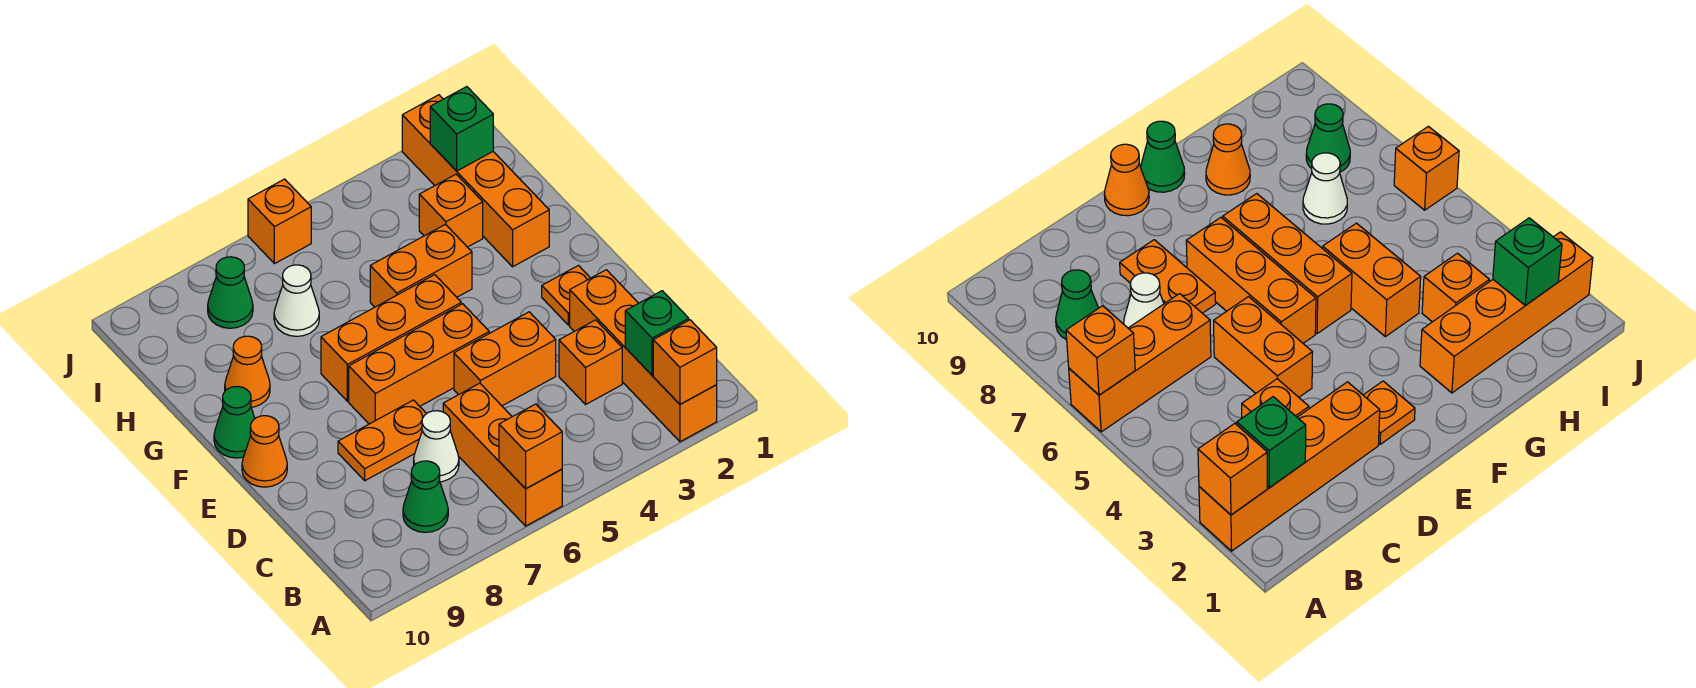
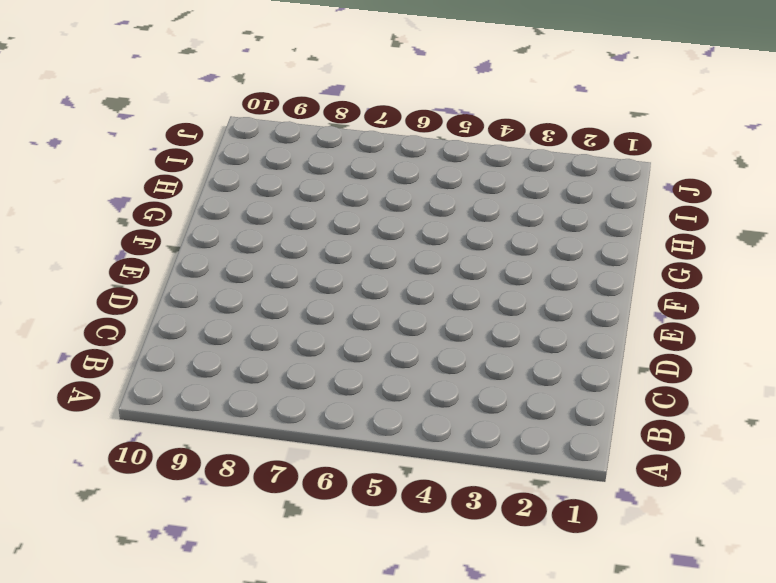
none -> orange brick A2:D2 level 1
none -> orange brick A6:C6 level 1
none -> green cone B8 level 1

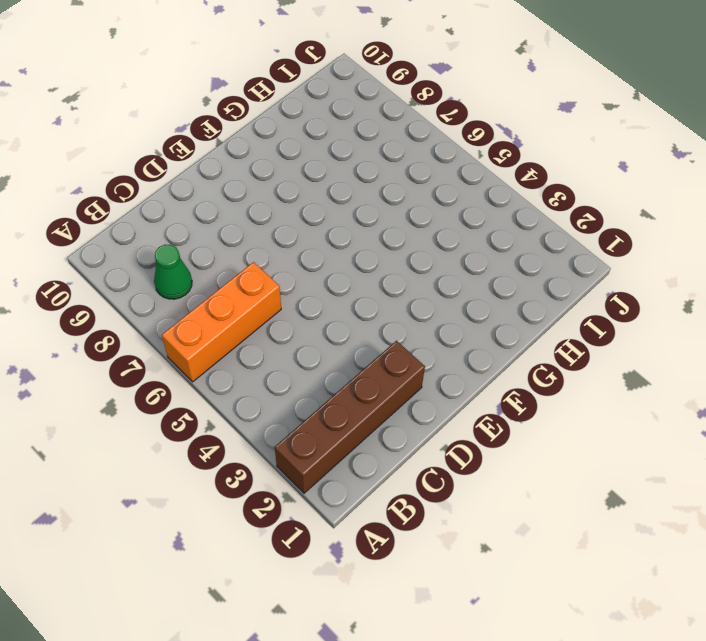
brown brick A2:D2 level 1 -> orange brick A2:D2 level 1
none -> orange brick C3 level 1
none -> white cone C7 level 1
none -> orange brick D4:D5 level 1

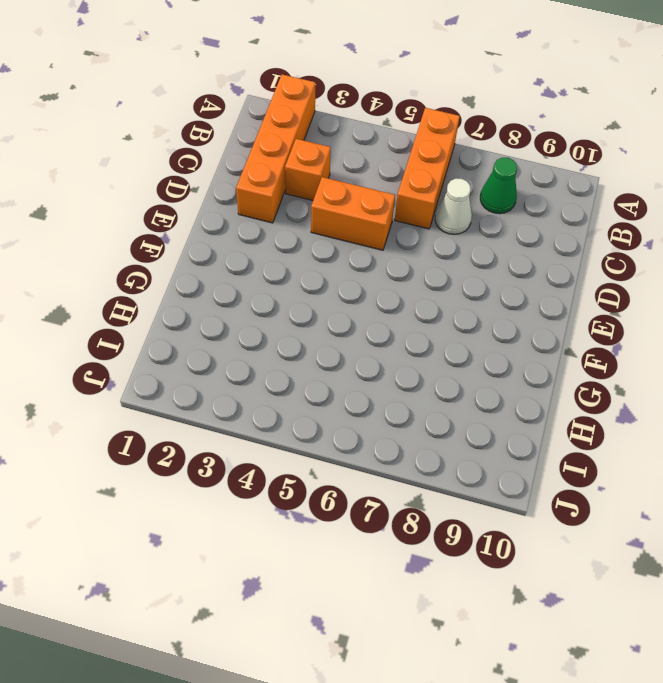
none -> orange plate D7:D8 level 1
none -> orange plate E2 level 1
none -> orange brick E5:E7 level 1

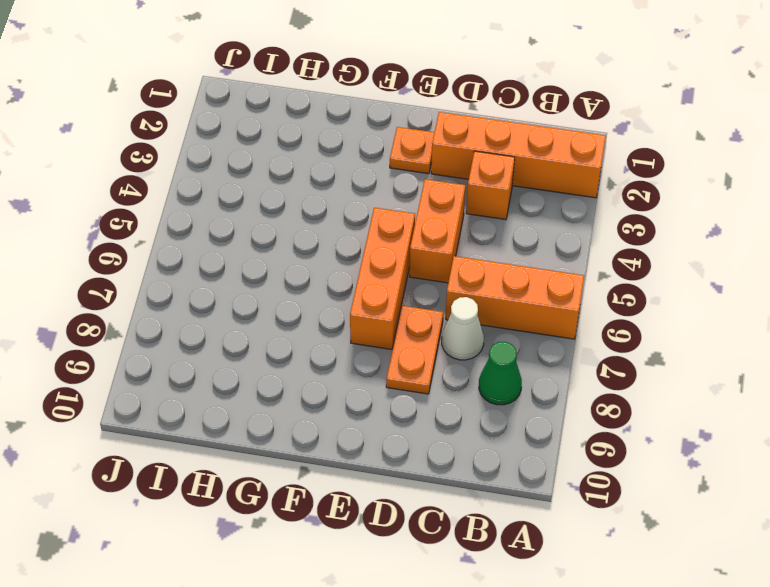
none -> orange cone E10 level 1
none -> orange brick F5:F7 level 1
none -> green cone F10 level 1

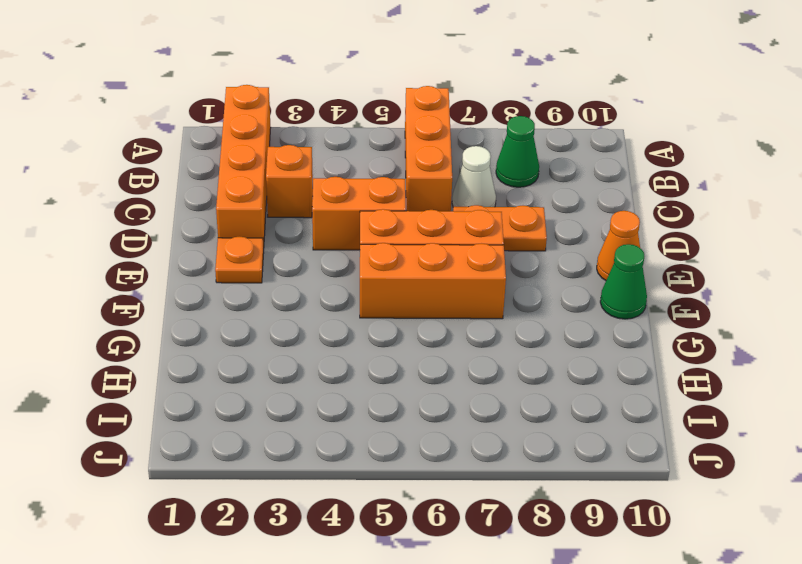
none -> orange brick G2:J2 level 1
none -> orange brick G4:G5 level 1
none -> orange cone G9 level 1

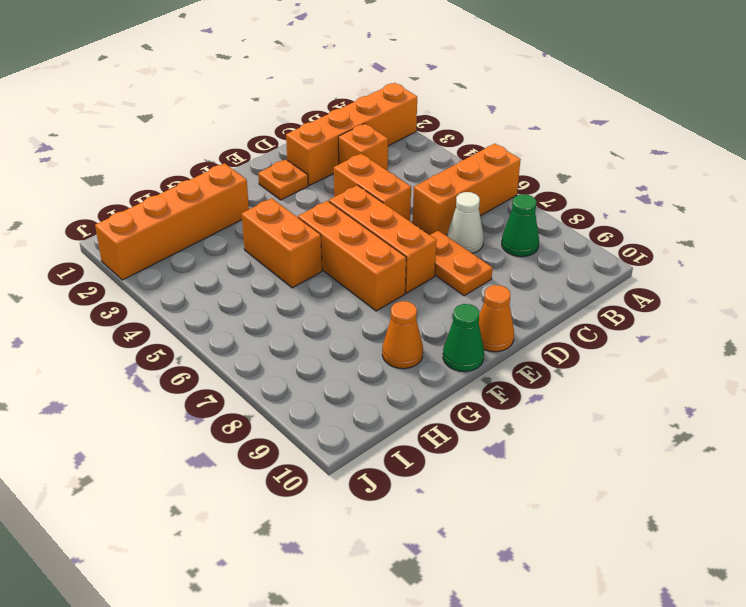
none -> orange brick H3 level 1
none -> white cone H7 level 1
none -> green cone I8 level 1

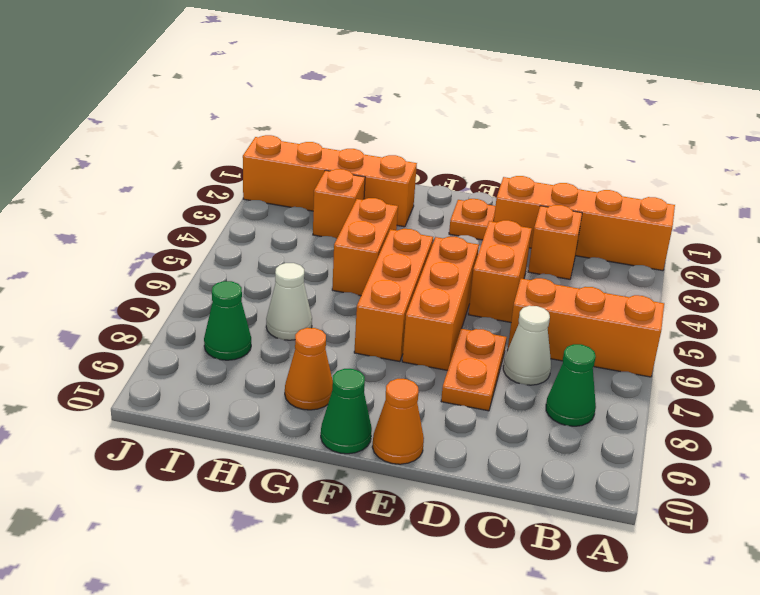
none -> orange brick J6 level 1
none -> orange brick A2 level 2
none -> orange brick A6 level 2

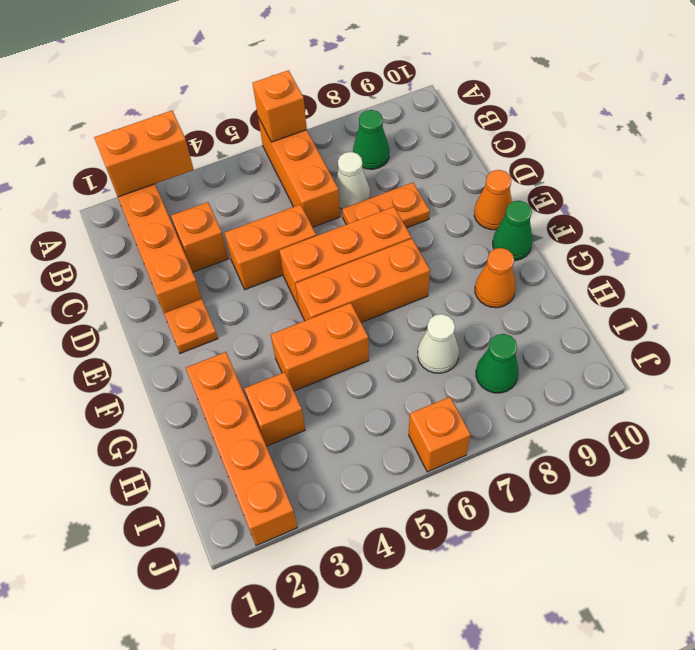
orange brick A2:A3 level 2 -> orange brick A2 level 2
none -> green brick B2 level 2
none -> green brick I2 level 2

